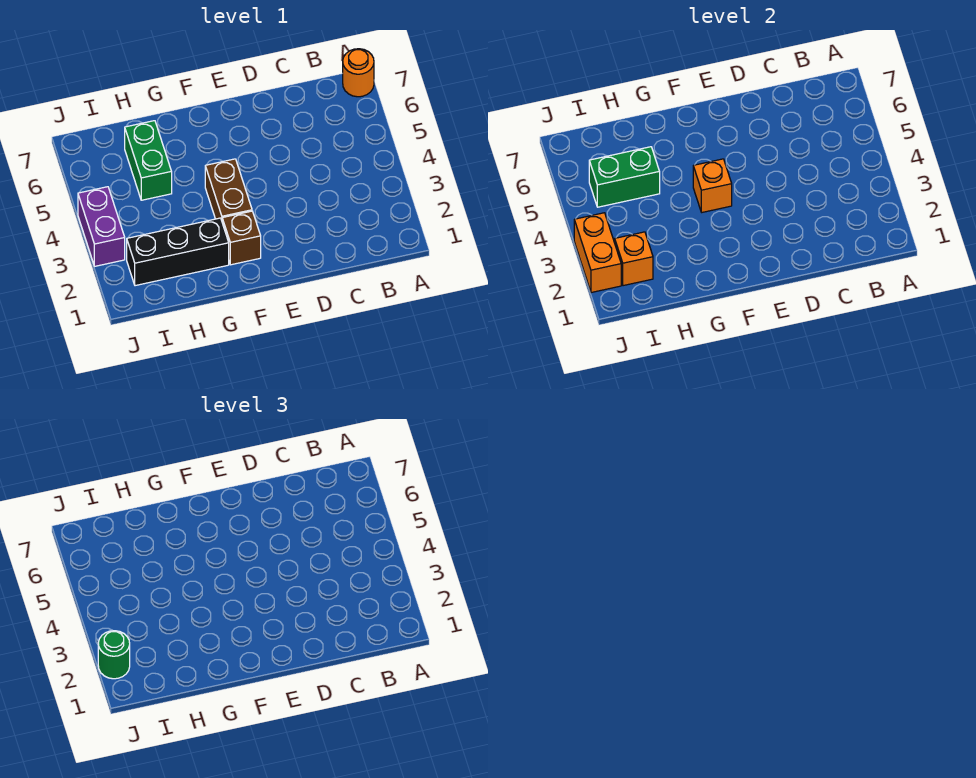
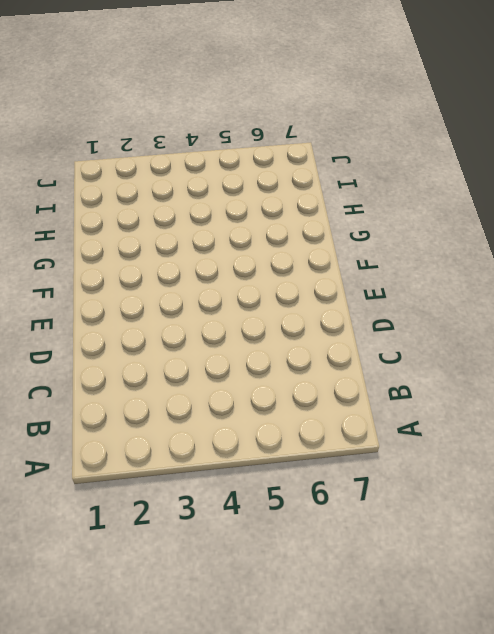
none -> orange round brick A7 level 1
none -> brown brick F2 level 1

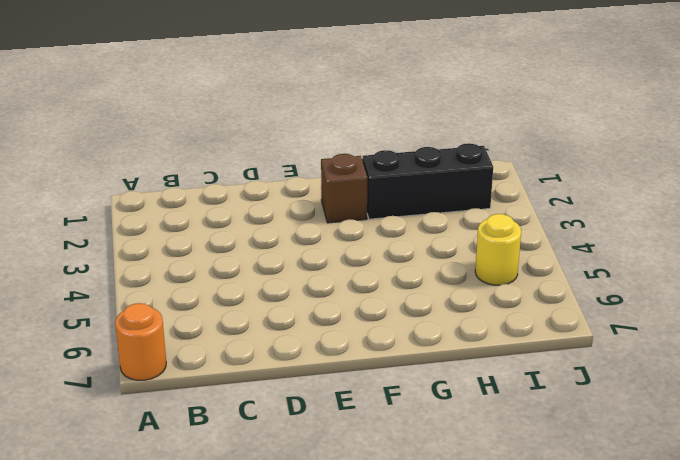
yellow round brick I5 level 1 -> none
none -> brown brick F3:F4 level 1
none -> green brick H5:H6 level 1

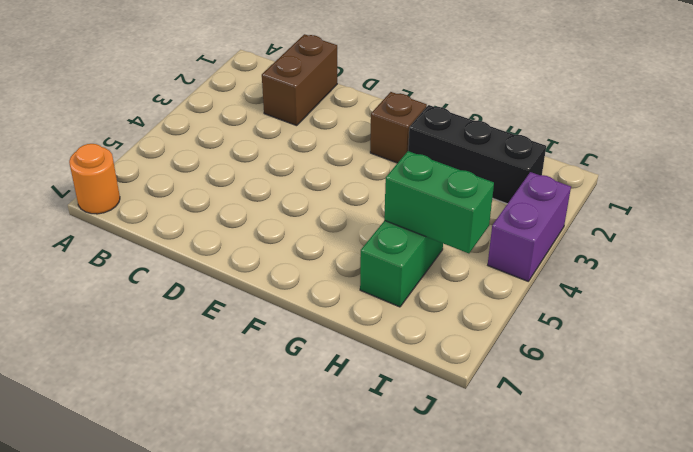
brown brick C1:C2 level 1 -> brown brick F3:F4 level 1
none -> orange brick F4 level 2
none -> orange brick I2 level 2

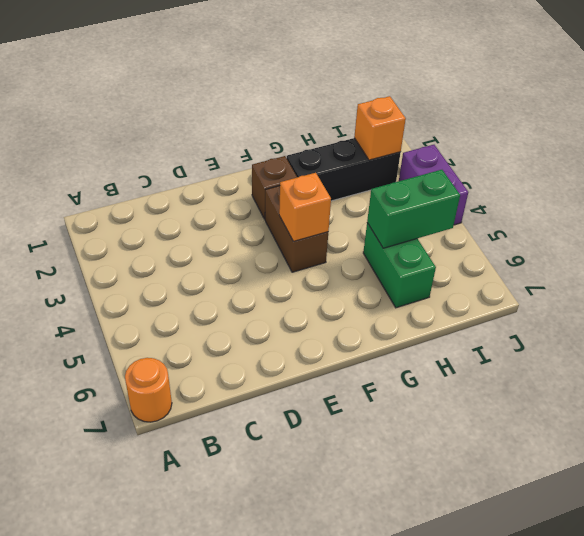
none -> orange brick J2:J3 level 2
none -> green round brick J2 level 3

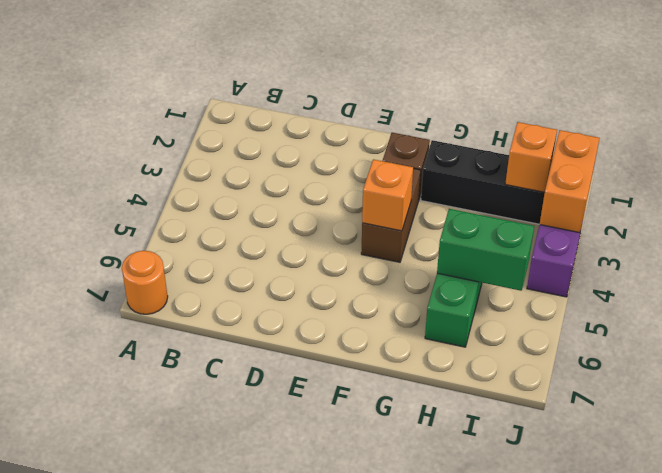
none -> green round brick J2 level 3

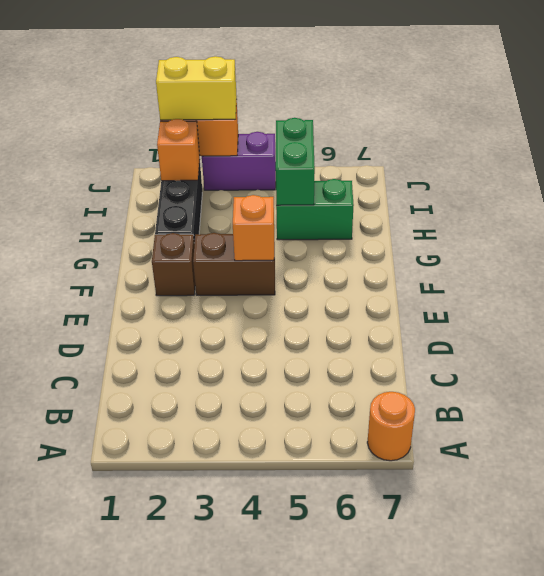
yellow brick J2:J3 level 3 -> green round brick J2 level 3

